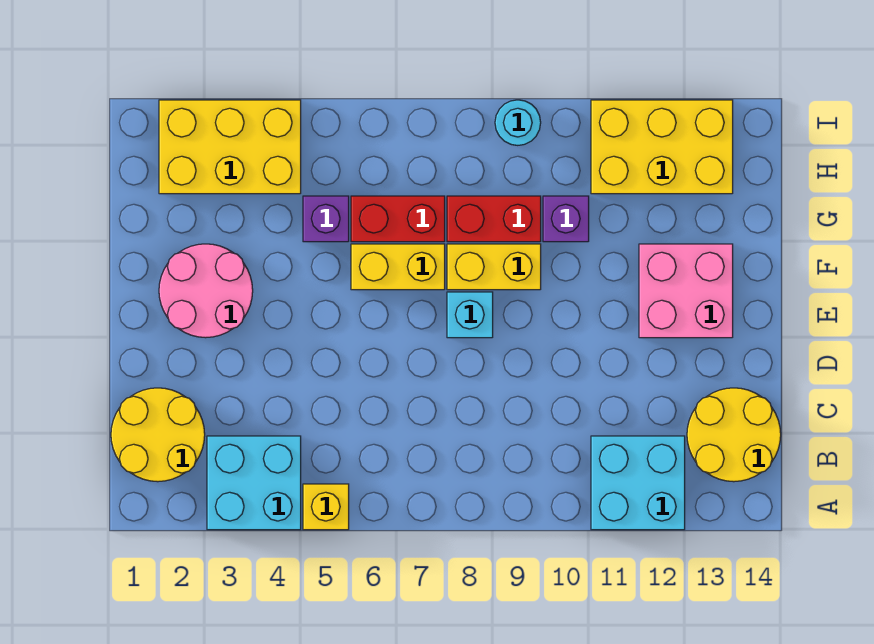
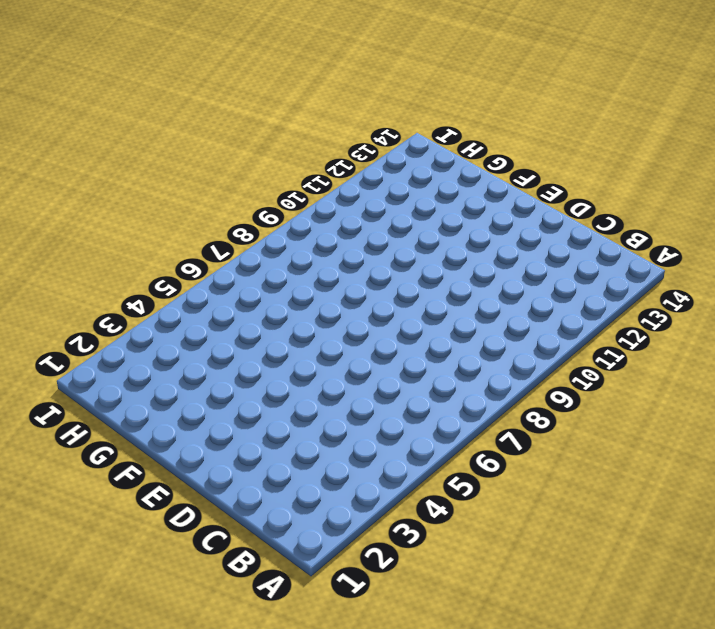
none -> cyan brick A3:B4 level 1
none -> yellow brick A5 level 1
none -> cyan brick A11:B12 level 1

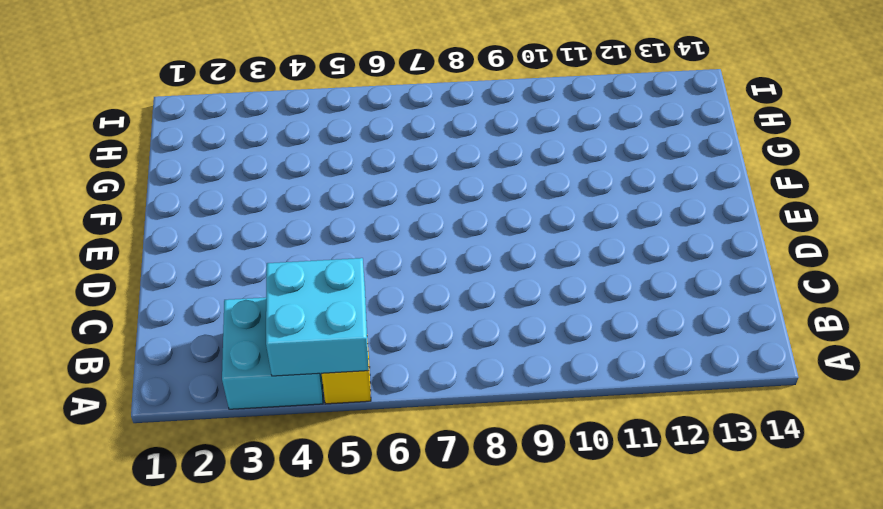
cyan brick A4:B5 level 2 -> cyan brick A11:B12 level 1
none -> yellow round brick B1:C2 level 1
none -> yellow round brick B13:C14 level 1
none -> pink round brick E2:F3 level 1

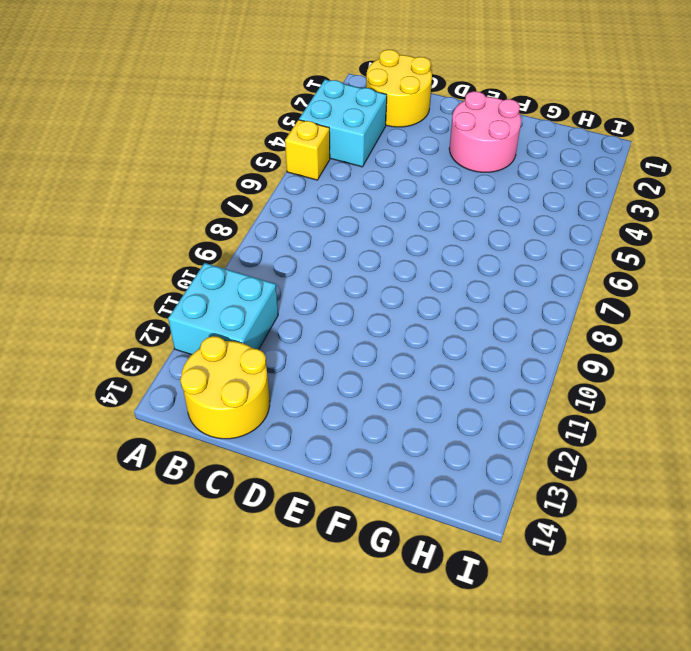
none -> cyan brick E8 level 1
none -> pink brick E12:F13 level 1
none -> yellow brick F6:F7 level 1

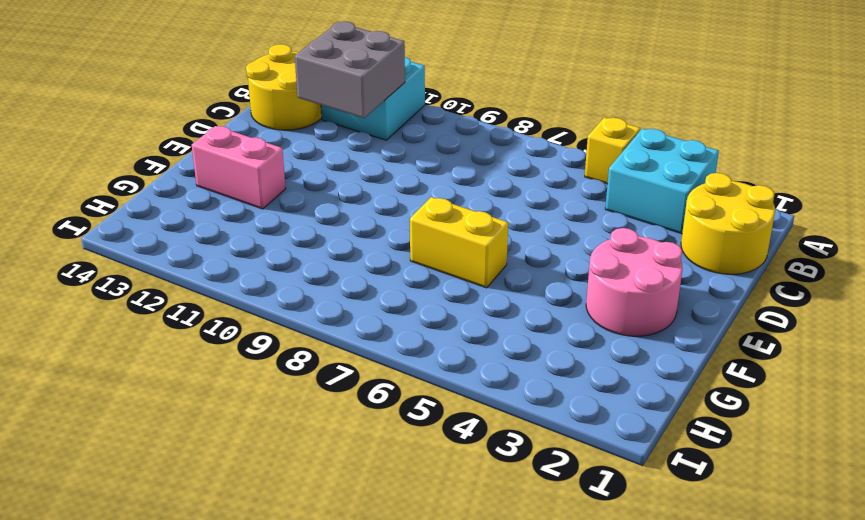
grey brick B11:C12 level 2 -> none
pink brick F12:F13 level 1 -> pink brick E12:F13 level 1
none -> cyan brick E8 level 1
none -> yellow brick F8:F9 level 1
none -> purple brick G5 level 1

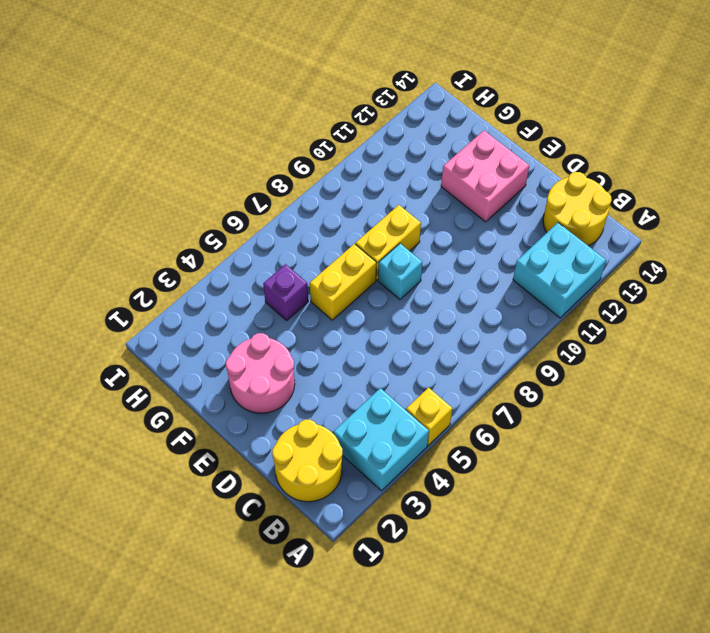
none -> red brick G6:G7 level 1
none -> red brick G8:G9 level 1
none -> purple brick G10 level 1

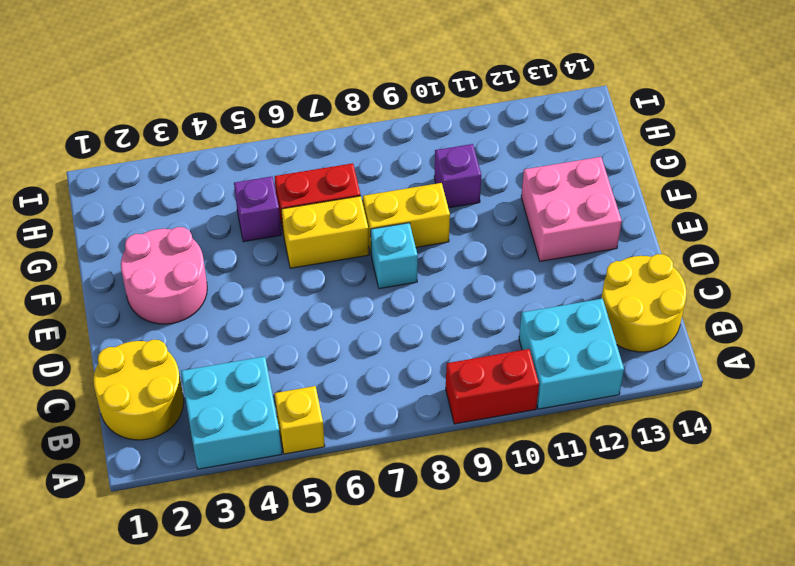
red brick A9:A10 level 1 -> red brick G8:G9 level 1
none -> yellow brick H2:I4 level 1
none -> yellow brick H11:I13 level 1
none -> cyan round brick I9 level 1

